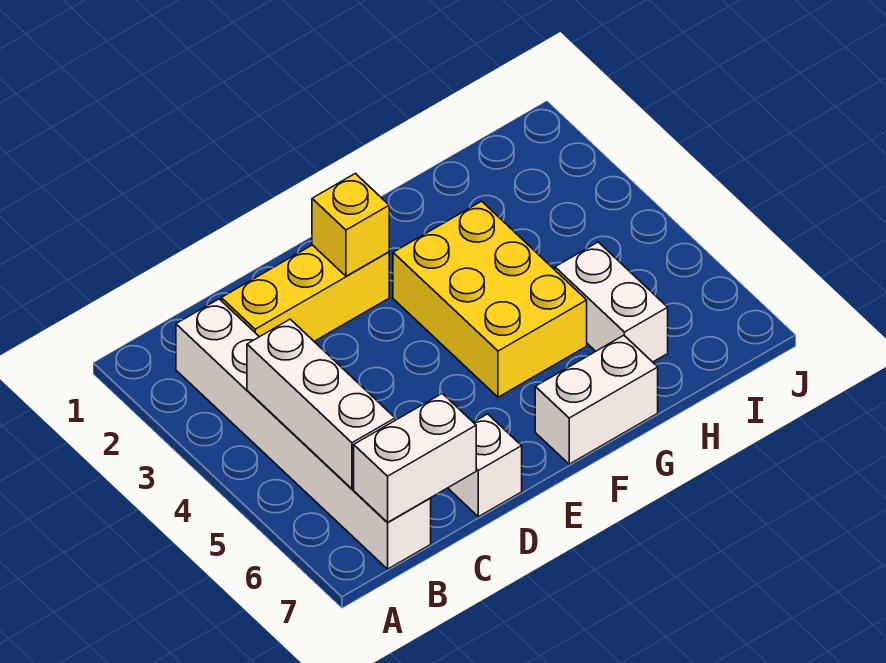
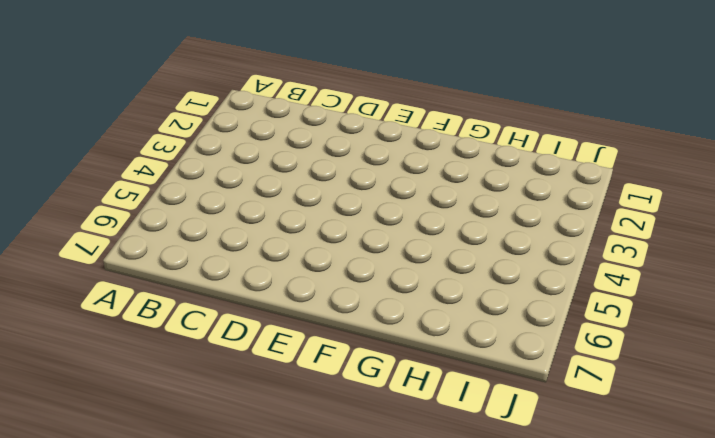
none -> white brick B2:B7 level 1
none -> yellow brick C2:E2 level 1

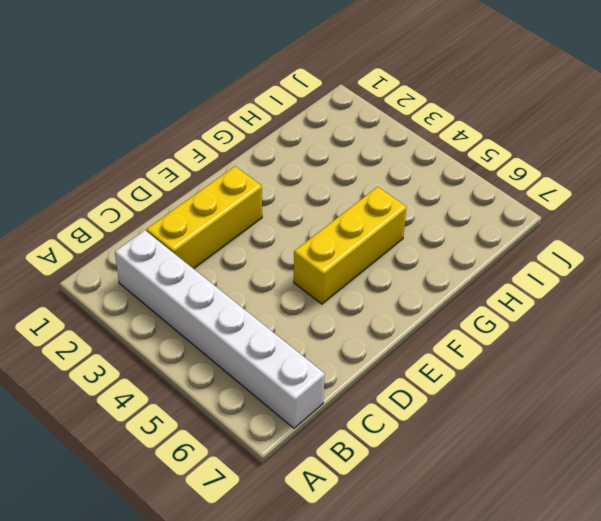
yellow brick E5:G5 level 1 -> yellow brick F3:G5 level 1
none -> white brick D7 level 1
none -> white brick F7:G7 level 1

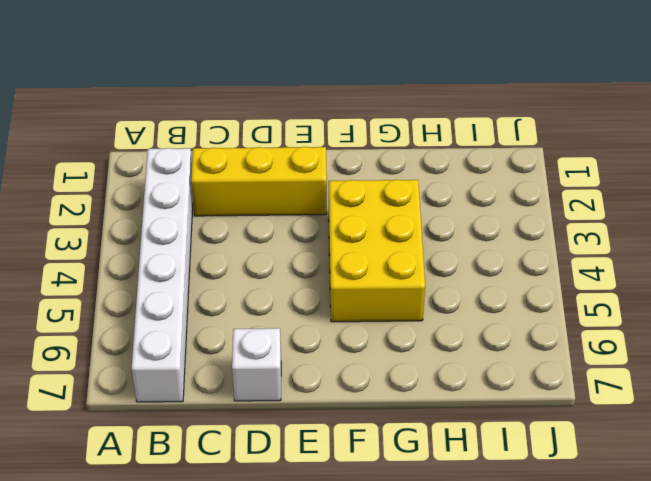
none -> white brick F7:G7 level 1
none -> white brick H5:H6 level 1

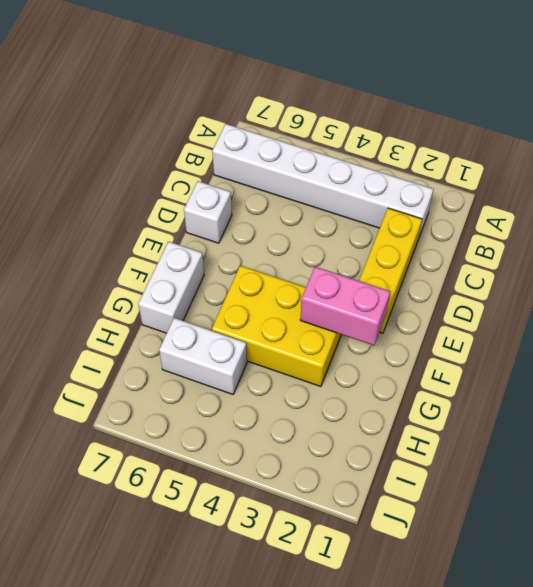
pink brick F2:F3 level 2 -> none
none -> white brick B4:B6 level 2
none -> white brick B7:C7 level 2

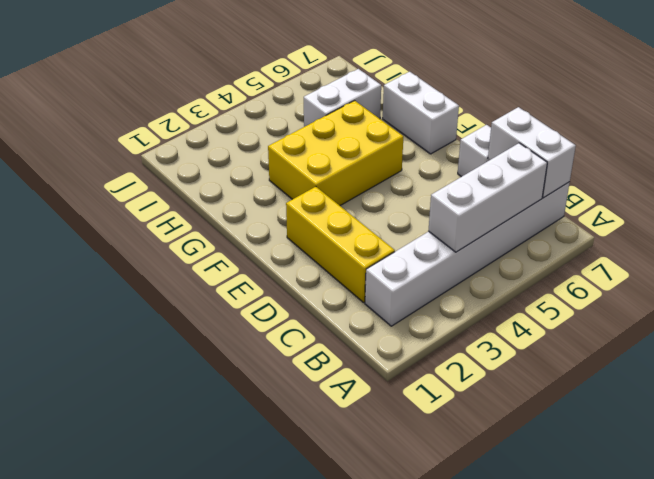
none -> yellow brick E2 level 2

